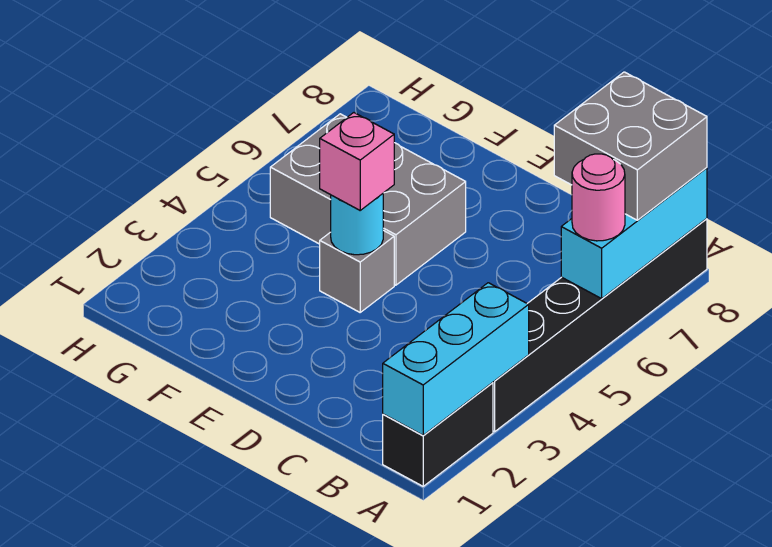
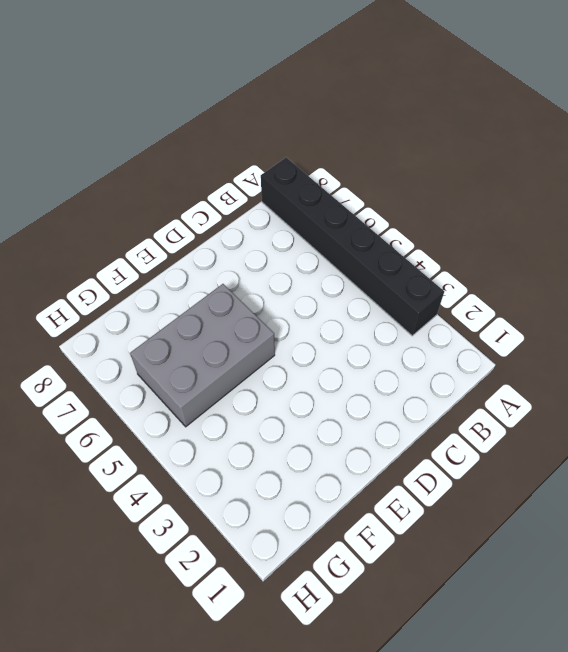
none -> black brick A1:A2 level 1
none -> grey brick E4 level 1

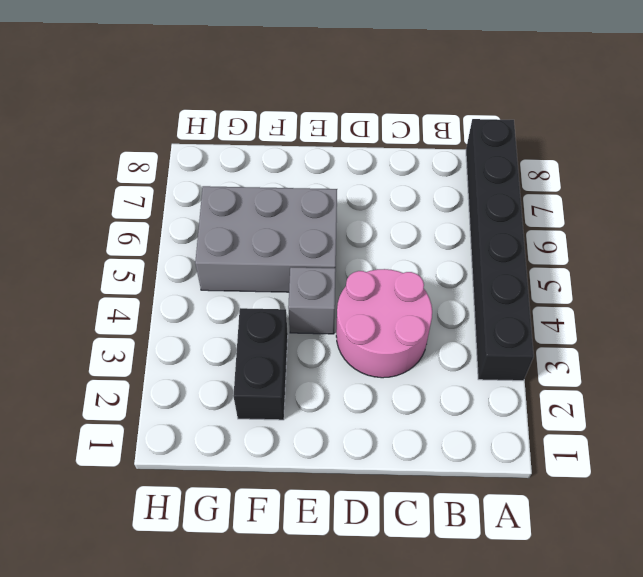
pink round brick C3:D4 level 1 -> none
black brick F2:F3 level 1 -> black brick A1:A2 level 1
none -> cyan brick A1:A3 level 2
none -> cyan brick A6:A8 level 2

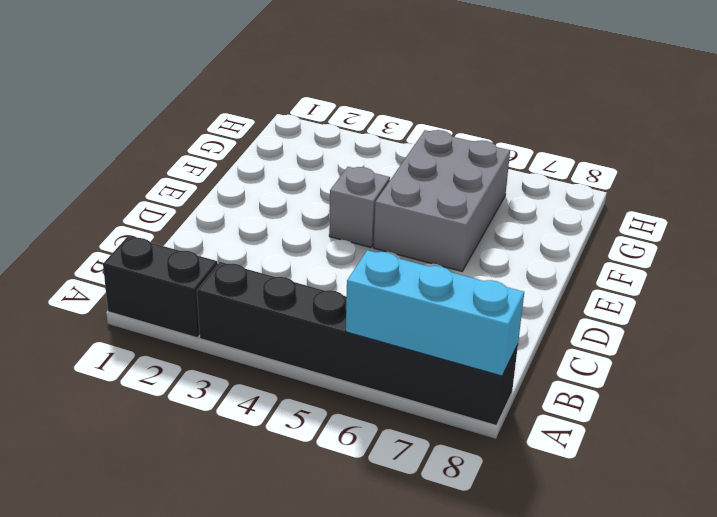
none -> cyan brick A1:A3 level 2
none -> cyan round brick E4 level 2

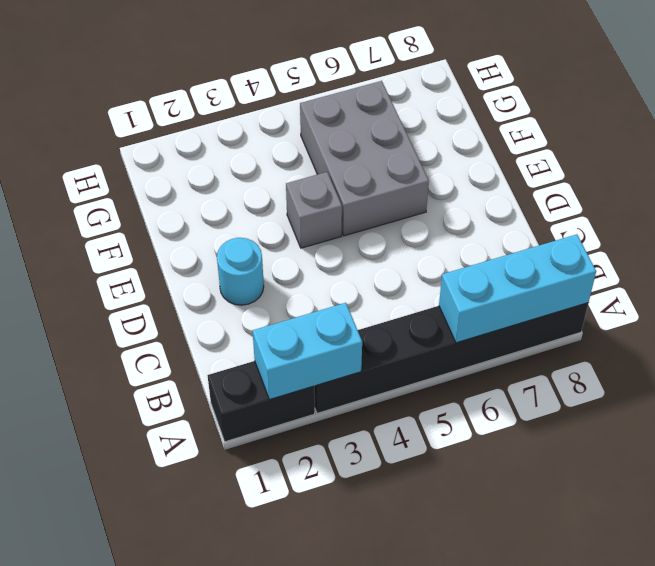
cyan brick A2:A3 level 2 -> cyan brick A1:A3 level 2
cyan round brick D2 level 1 -> cyan round brick E4 level 2
none -> pink round brick A6 level 3
none -> grey brick A7:B8 level 3

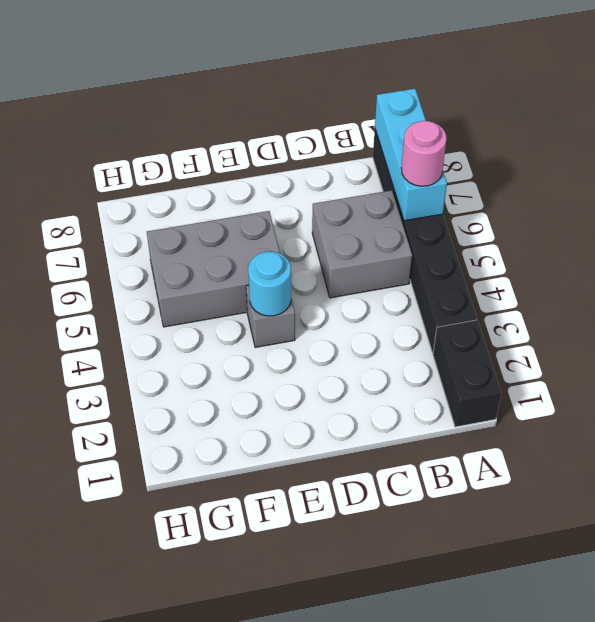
grey brick B5:C6 level 1 -> grey brick A7:B8 level 3
none -> cyan brick A1:A3 level 2
none -> pink brick E4 level 3

